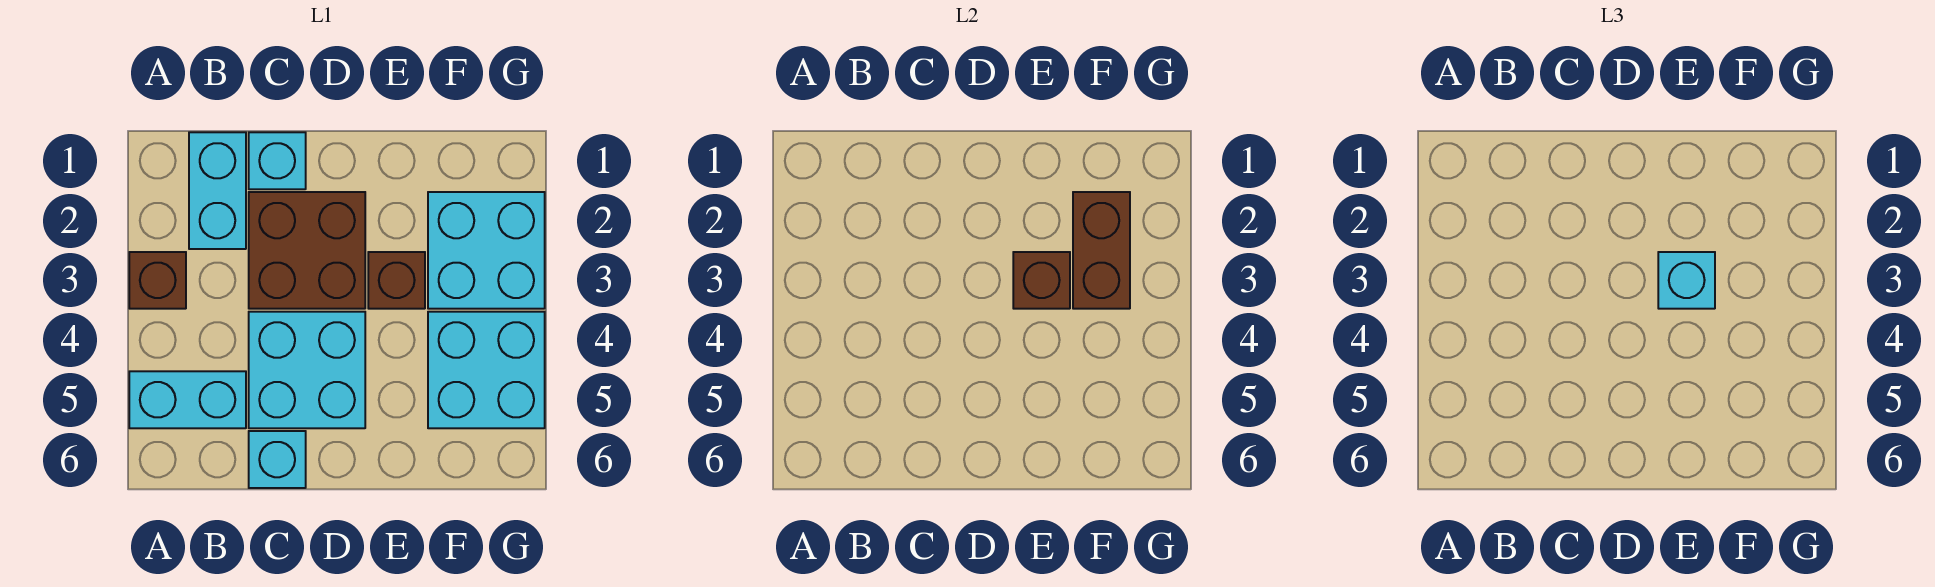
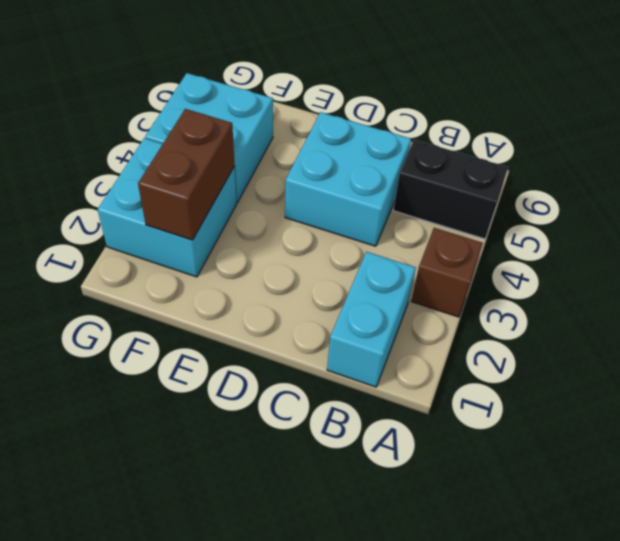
black brick A5:B5 level 1 -> cyan brick A5:B5 level 1
none -> cyan brick C1 level 1
none -> brown brick C2:D3 level 1
none -> cyan brick C6 level 1

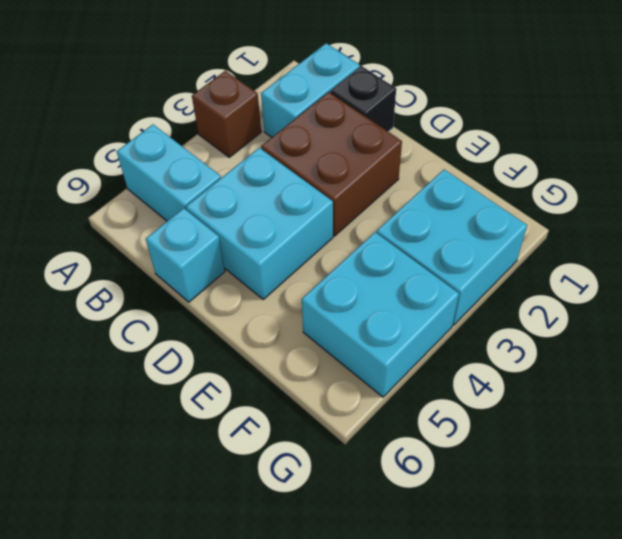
black brick C1 level 1 -> cyan brick C1 level 1
none -> brown brick E3 level 1
none -> brown brick E3 level 2
none -> brown brick F2:F3 level 2

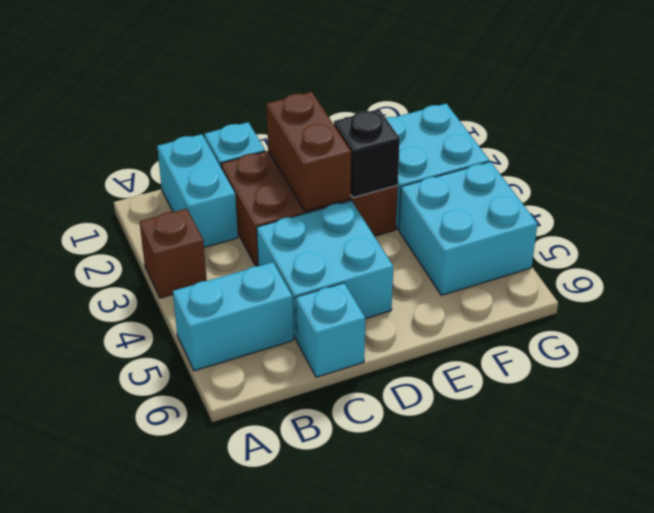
brown brick D2:D3 level 2 -> brown brick F2:F3 level 2
black brick E3 level 2 -> brown brick E3 level 2
none -> cyan brick E3 level 3

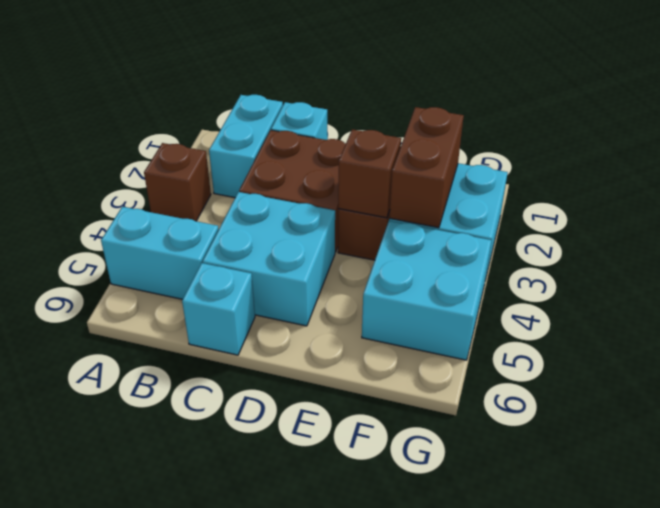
none -> cyan brick E3 level 3

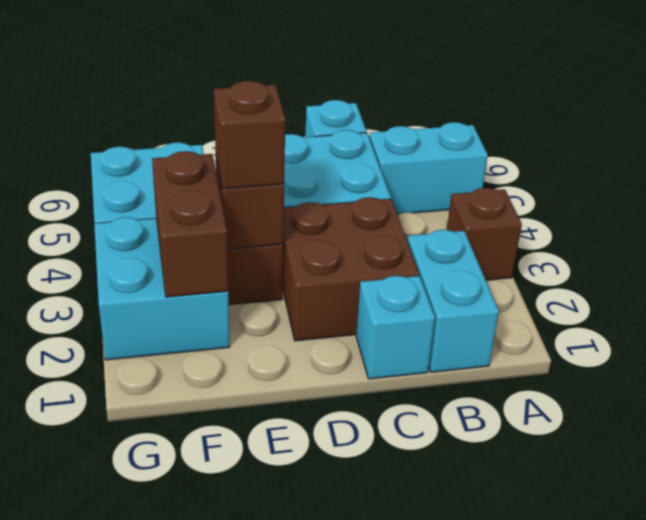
brown brick E3 level 3 -> cyan brick E3 level 3

